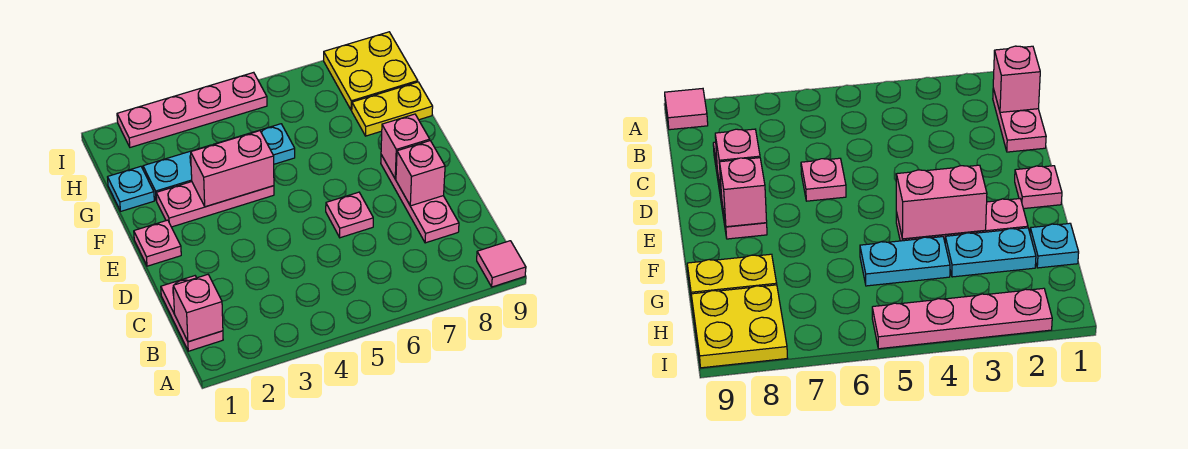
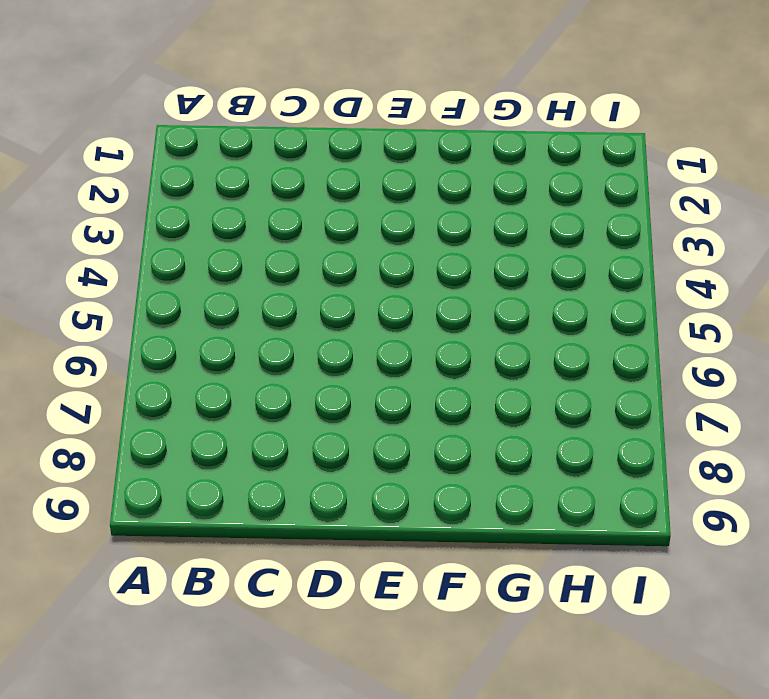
none -> pink tile A9 level 1
none -> pink plate B1:C1 level 1
none -> pink plate C8:E8 level 1

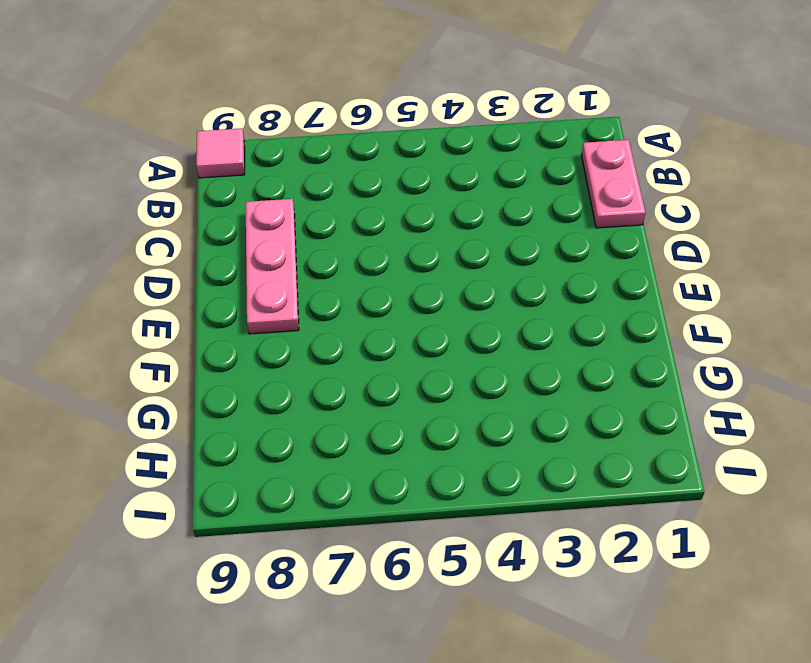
none -> pink plate D6 level 1
none -> pink plate E1 level 1
none -> pink plate F2:F4 level 1

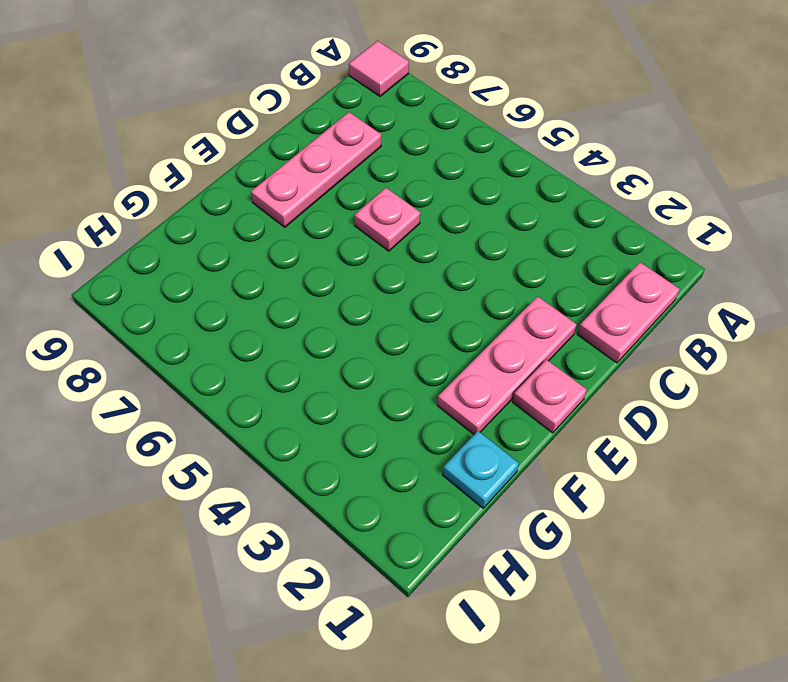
pink plate D2:F2 level 1 -> pink plate F2:F4 level 1
none -> cyan plate G2:G3 level 1
none -> cyan plate G4:G5 level 1
none -> yellow plate G8:G9 level 1

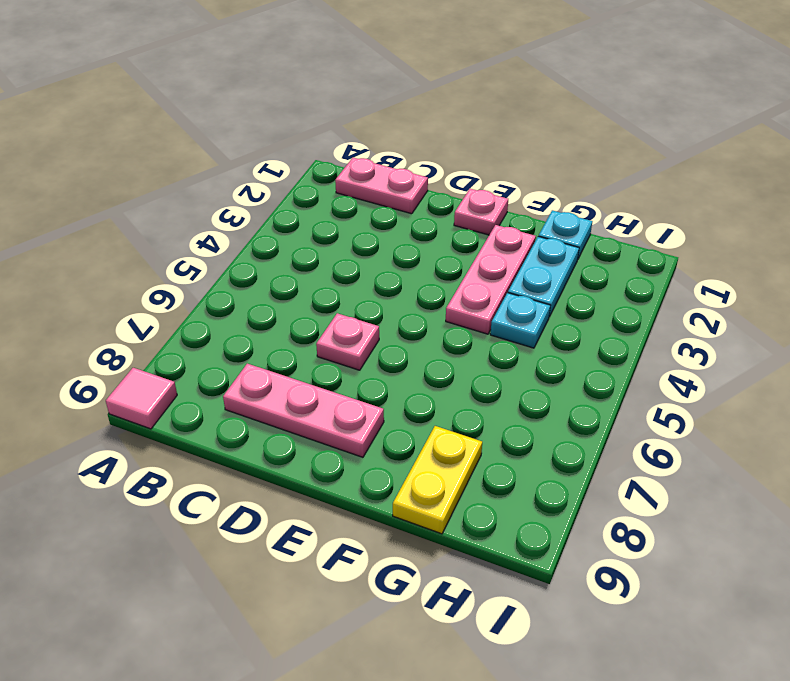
cyan plate G4 level 1 -> cyan plate G4:G5 level 1
none -> yellow plate H8:I9 level 1
none -> pink plate I2:I5 level 1
none -> pink brick B1 level 2

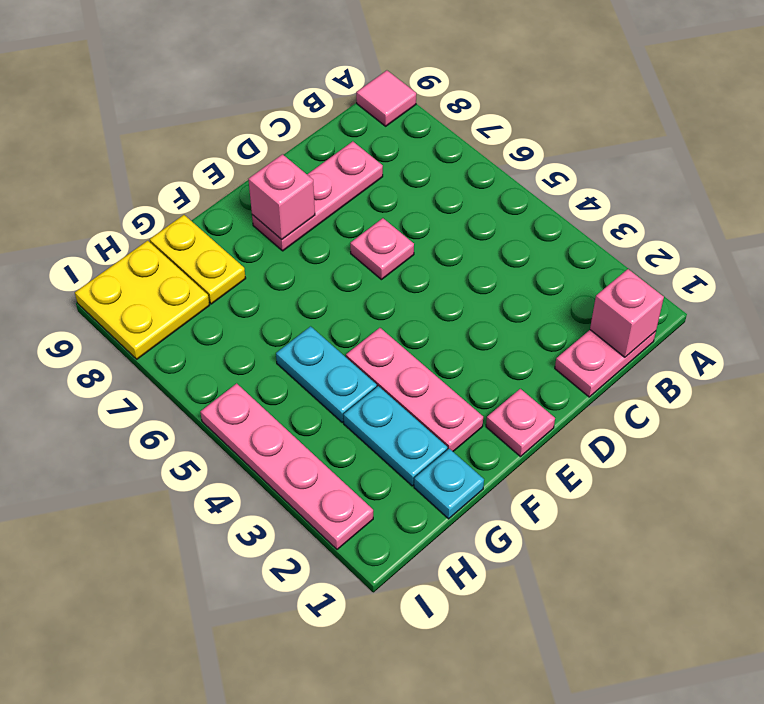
none -> pink brick D8 level 2
none -> pink brick F3:F4 level 2

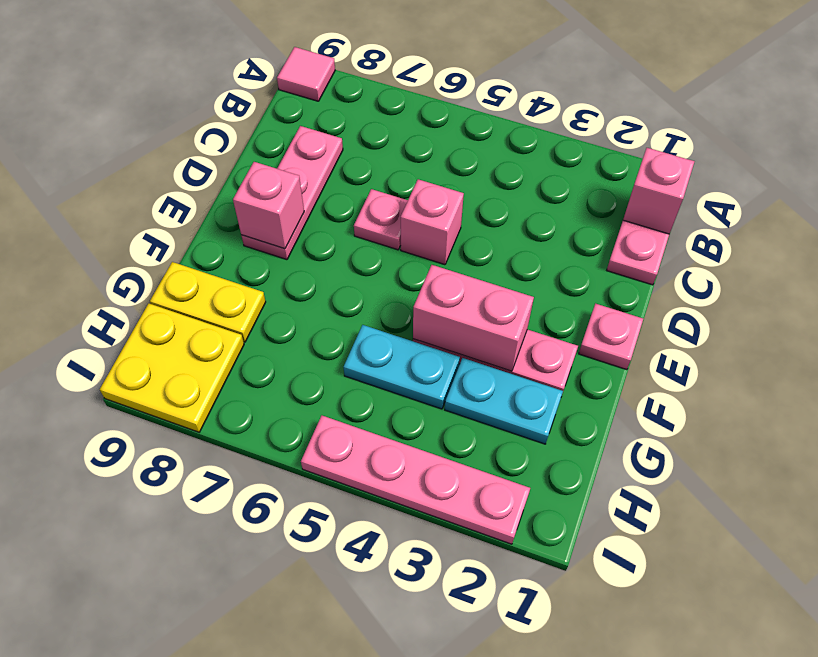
pink brick D5 level 1 -> pink brick D8 level 2
none -> cyan plate G1 level 1

